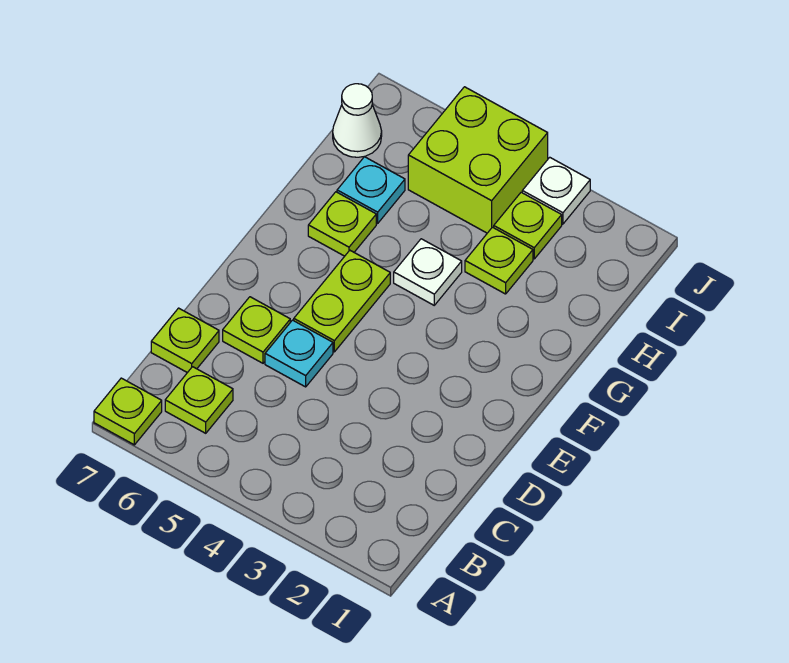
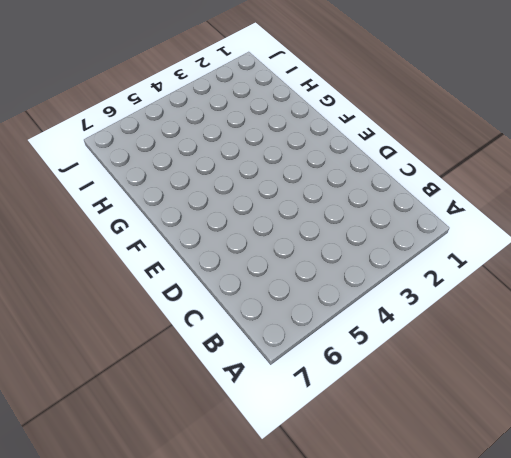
none -> lime plate A7 level 1
none -> lime plate B6 level 1
none -> lime plate C7 level 1

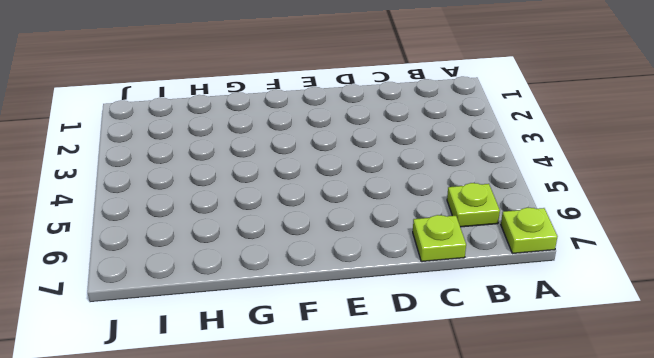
none -> cyan plate D5 level 1
none -> lime plate D6 level 1
none -> lime plate E5:F5 level 1

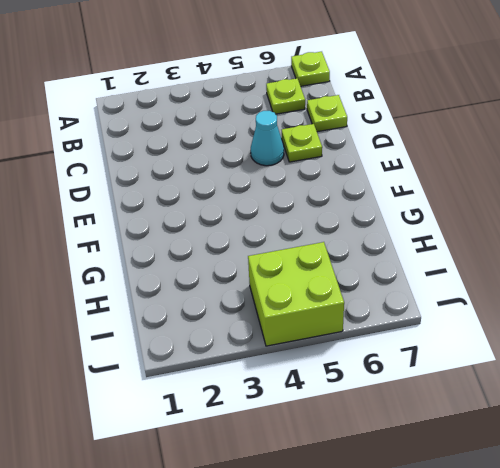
cyan cone D5 level 1 -> cyan plate D5 level 1
none -> lime plate E5:F5 level 1
none -> white plate G4 level 1
none -> lime plate G6 level 1

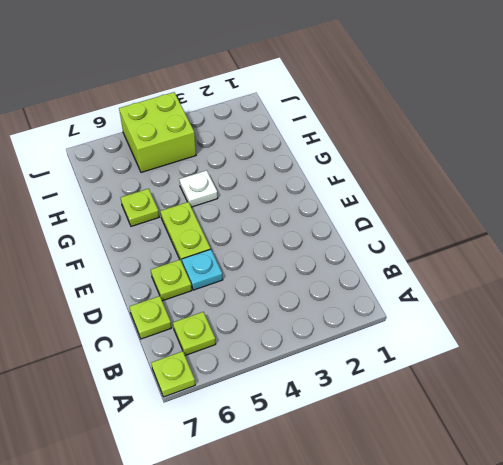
none -> lime plate H3 level 1
none -> cyan plate H6 level 1
none -> lime plate I3 level 1

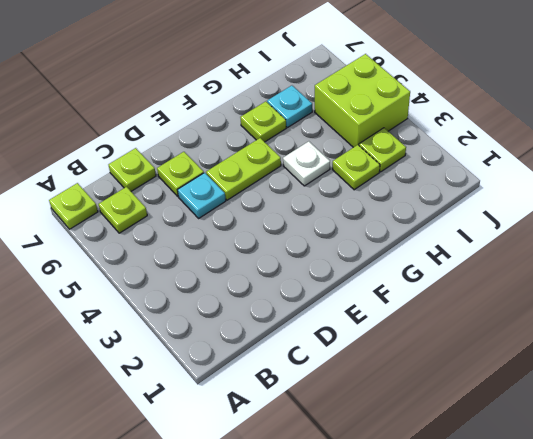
none -> white cone I7 level 1
none -> white plate J3 level 1

